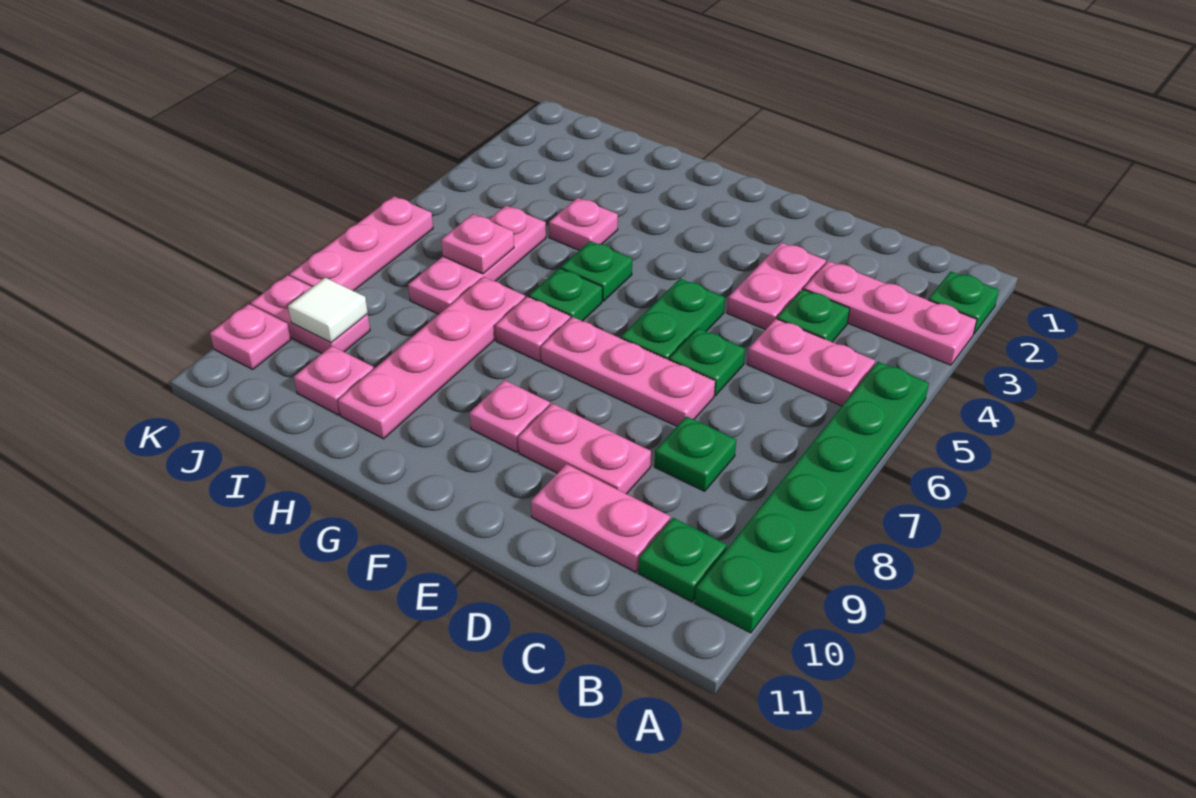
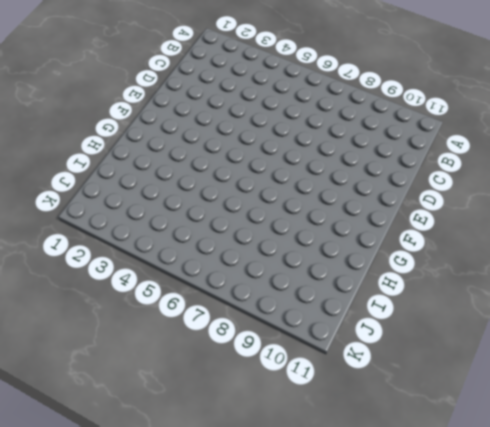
none -> green plate A2 level 1
none -> pink plate A3:C3 level 1
none -> green plate A5:A10 level 1

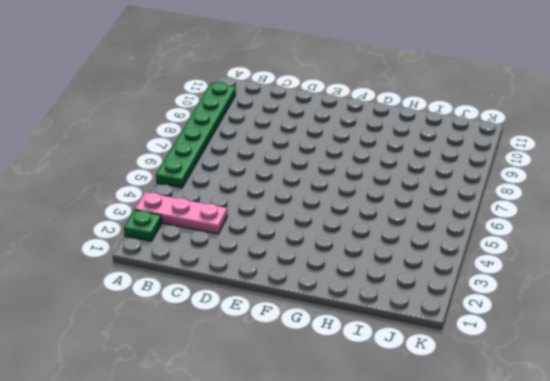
none -> pink plate B5:C5 level 1
none -> green plate B10 level 1
none -> green plate C4 level 1

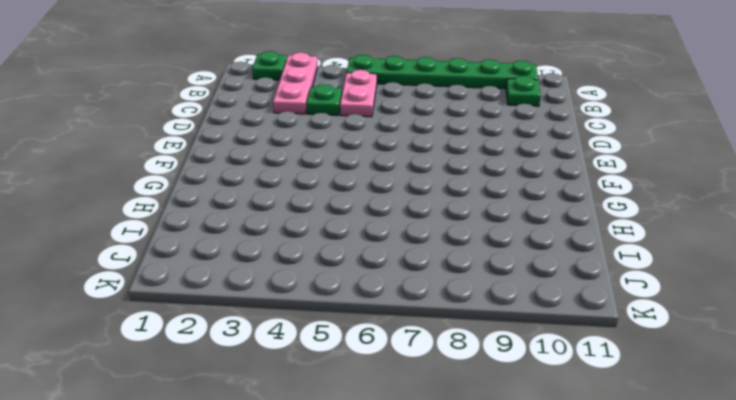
none -> green plate C8 level 1
none -> pink plate C10:D10 level 1
none -> pink plate D3:D4 level 1

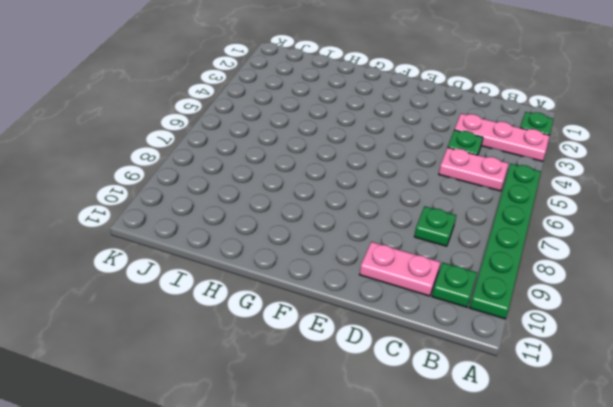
none -> pink plate D3:D4 level 1
none -> green plate D6 level 1
none -> pink plate D7:F7 level 1

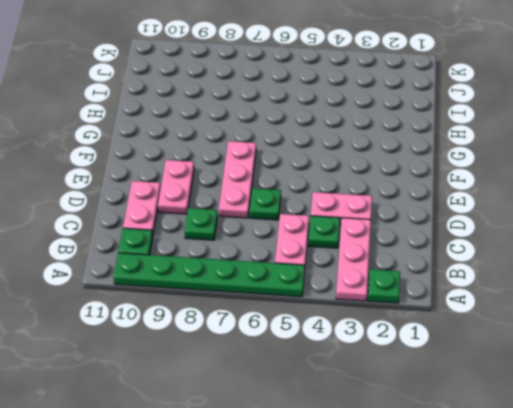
none -> green plate E5:E6 level 1
none -> pink plate F9 level 1
none -> green plate G5 level 1

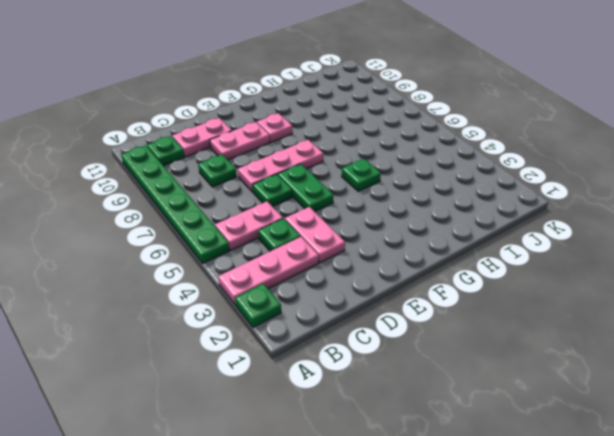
none -> green plate G6 level 1
none -> pink plate G7 level 1
none -> pink plate H4 level 1

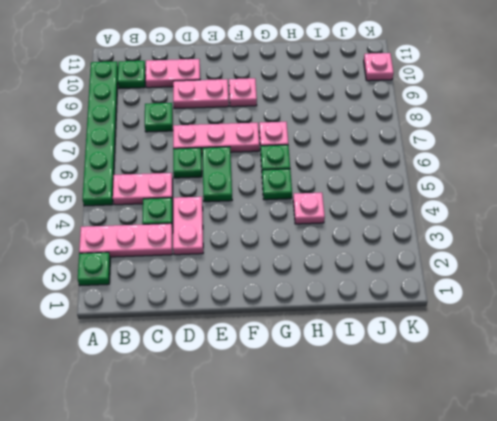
none -> pink plate H7:H10 level 1
none -> pink plate I5:I7 level 1
none -> pink plate I10 level 1

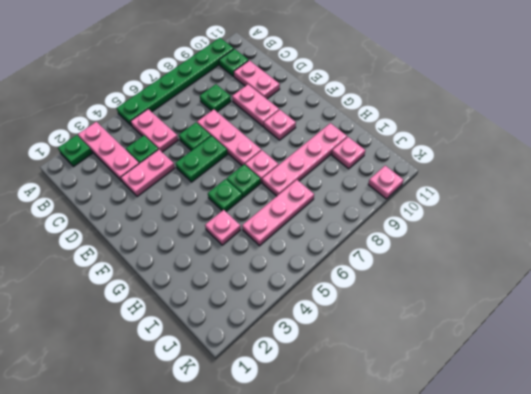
none -> pink plate J9:K9 level 1
none -> pink plate K6:K8 level 1
none -> pink plate I6 level 2

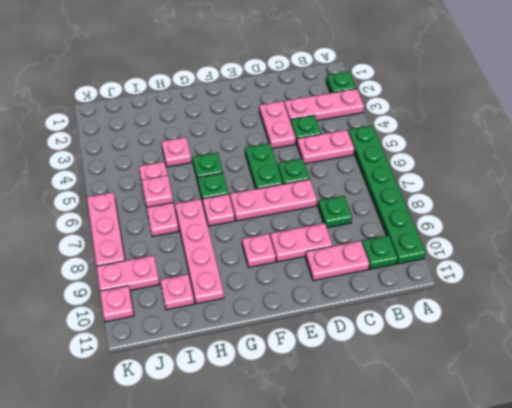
none -> white tile J9 level 2

